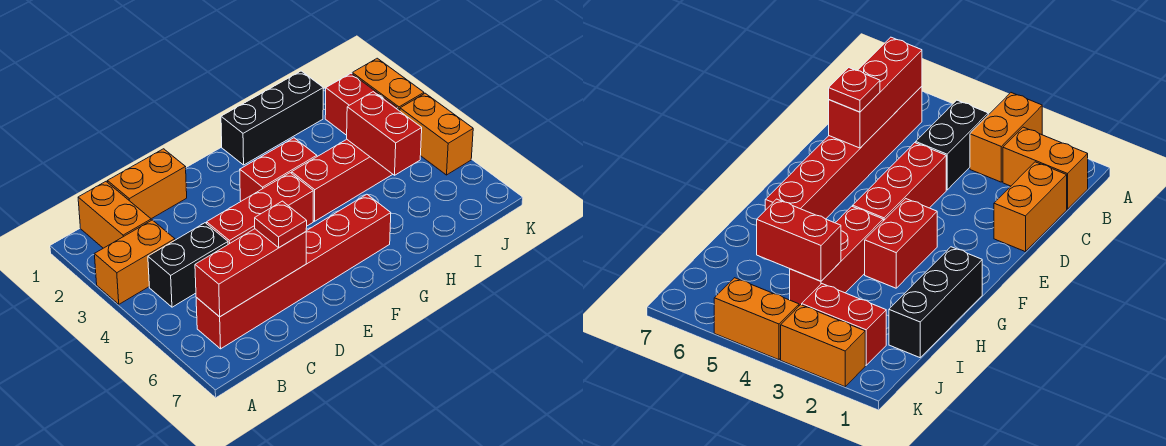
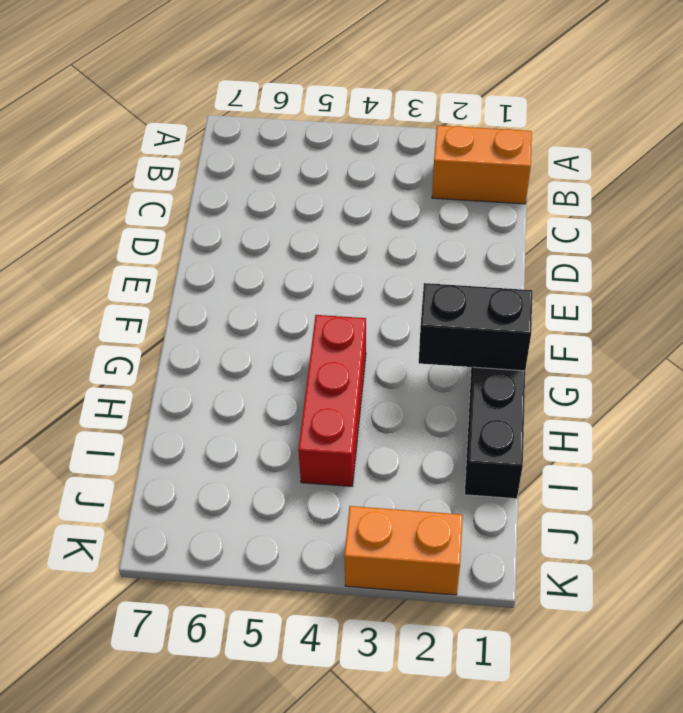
black brick G1:G2 level 2 -> black brick B4:C4 level 1
none -> orange brick A3:B3 level 1
none -> red brick B6:G6 level 1
none -> orange brick C1:D1 level 1

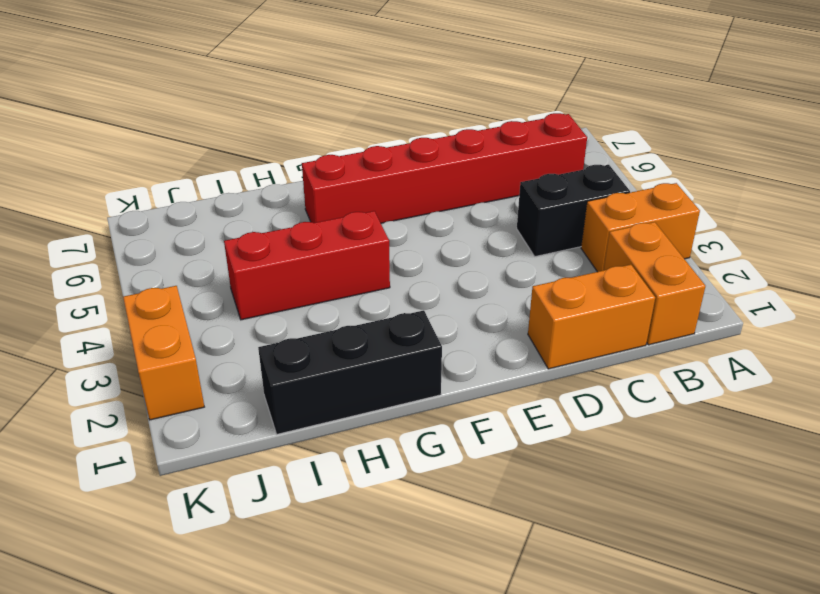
none -> red brick D4:F4 level 1
none -> red brick F3:G3 level 1
none -> red brick J2:J3 level 1

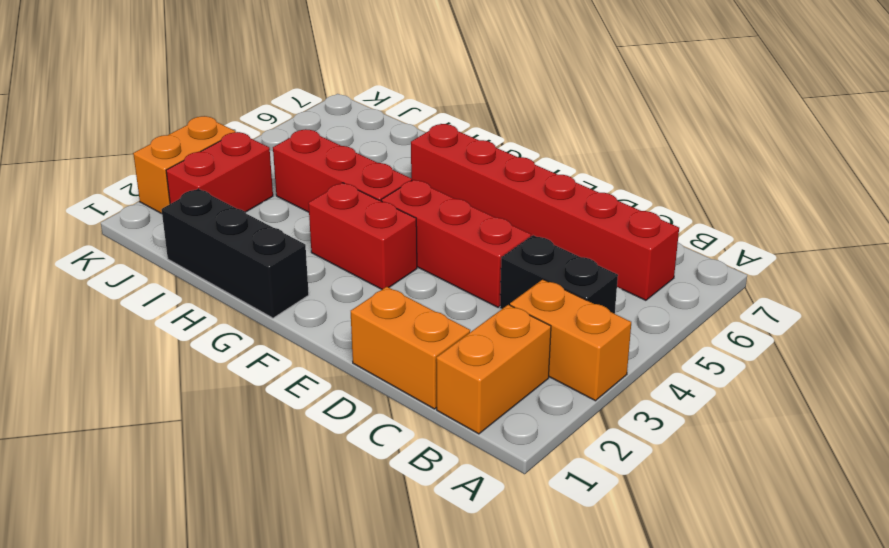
none -> orange brick K4:K5 level 1
none -> red brick B6:D6 level 2
none -> red brick I4:I5 level 2

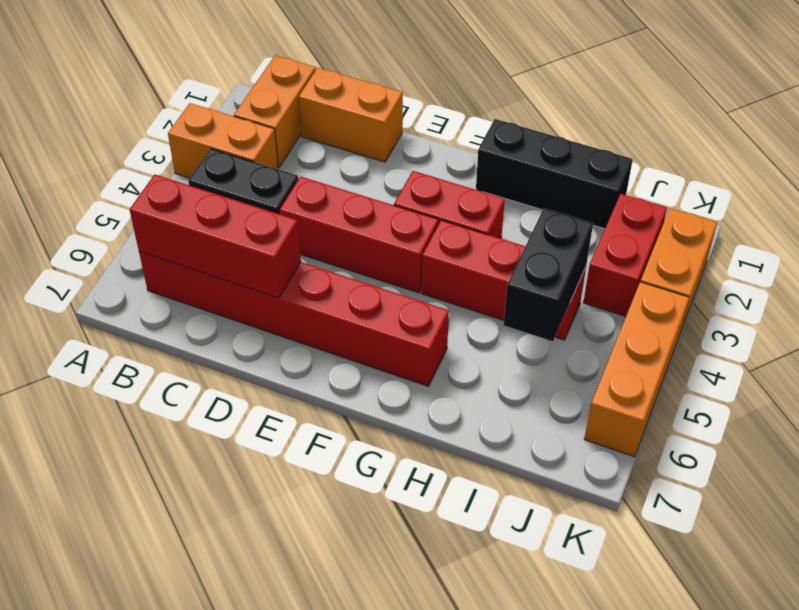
black brick I4:I5 level 2 -> red brick I4:I5 level 2
orange brick K4:K6 level 1 -> orange brick K4:K5 level 1
none -> red plate D6 level 3

